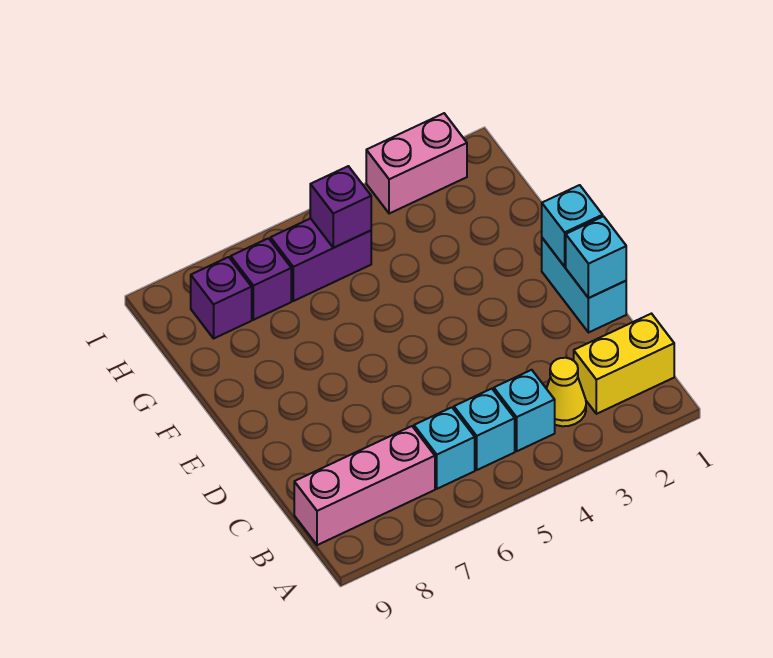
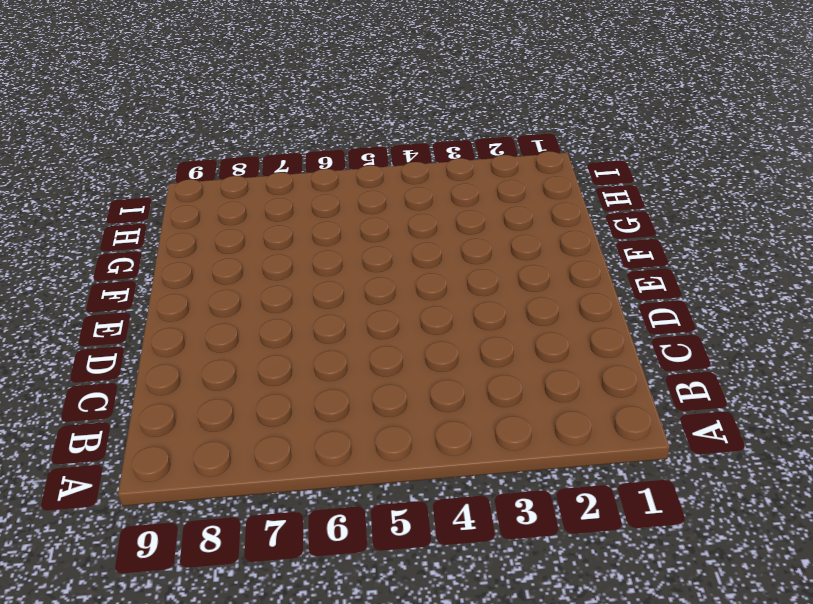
none -> yellow brick B1:B2 level 1
none -> yellow cone B3 level 1
none -> cyan brick B4 level 1

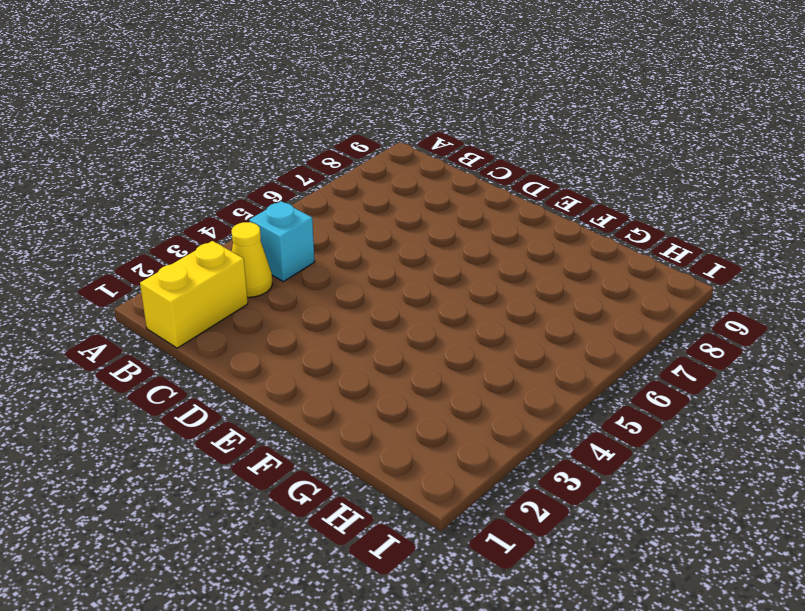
none -> cyan brick B5 level 1
none -> cyan brick B6 level 1
none -> pink brick B7:B9 level 1

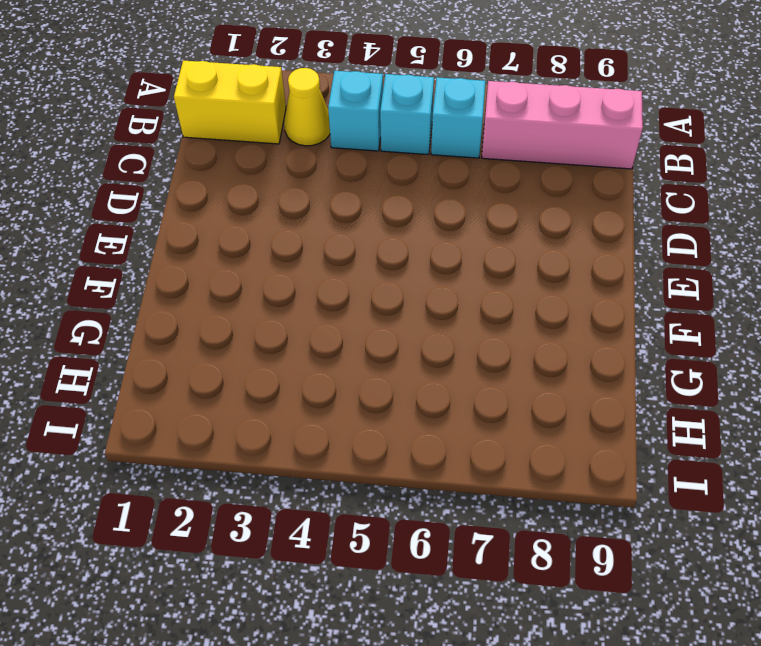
none -> cyan brick D1:E1 level 1
none -> purple brick H5:H6 level 1
none -> purple brick H7 level 1

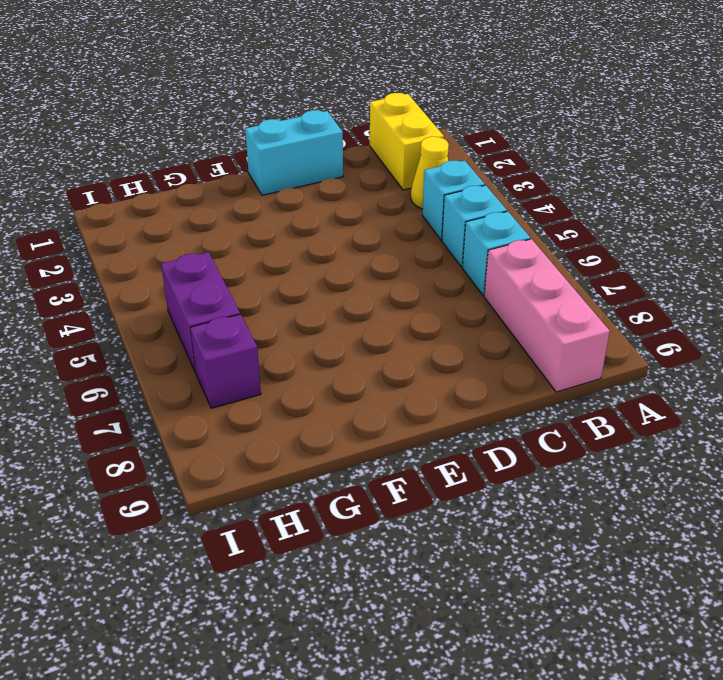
none -> purple brick H8 level 1
none -> pink brick I2:I3 level 1
none -> cyan brick D1 level 2

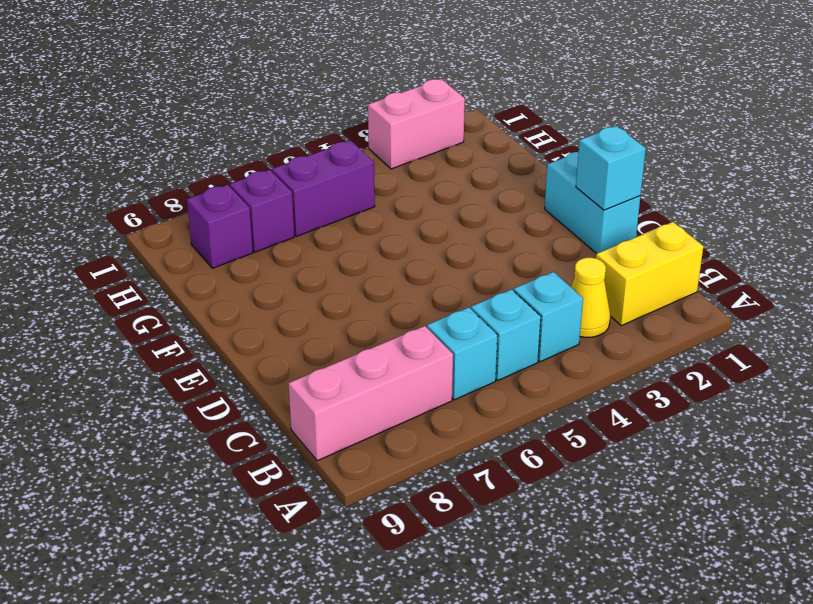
none -> cyan brick E1 level 2
none -> purple brick H5 level 2

